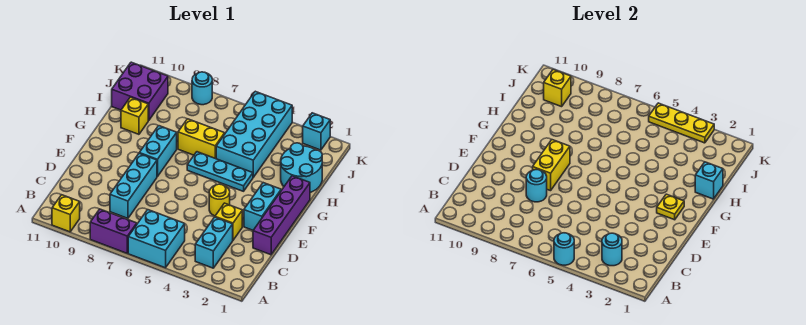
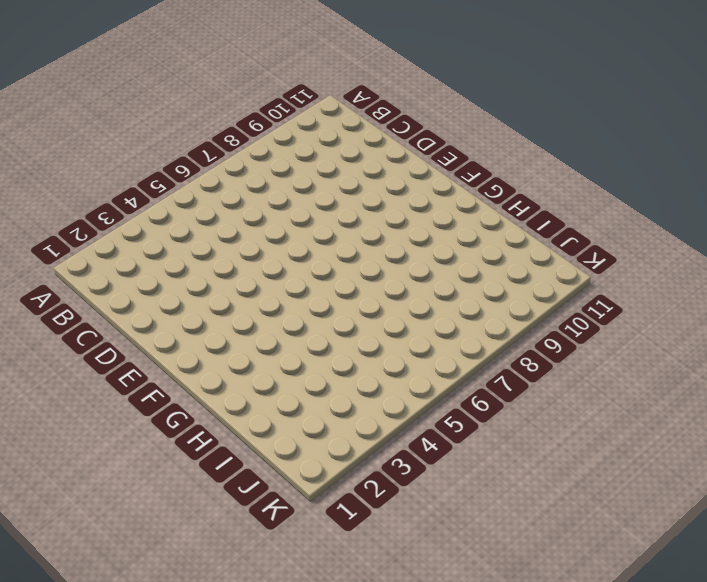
none -> cyan brick A5:B6 level 1
none -> purple brick A7:A8 level 1
none -> yellow brick A10 level 1

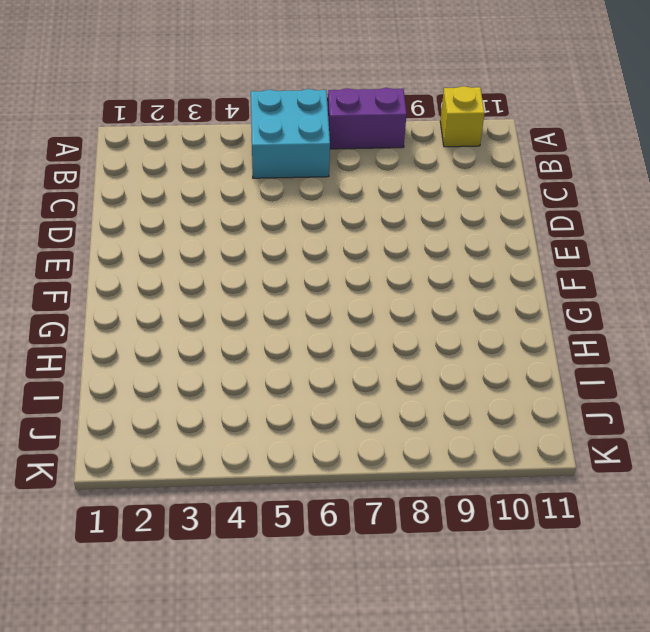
none -> cyan brick B3:C3 level 1
none -> cyan brick C8:E8 level 1
none -> purple brick D1:G1 level 1

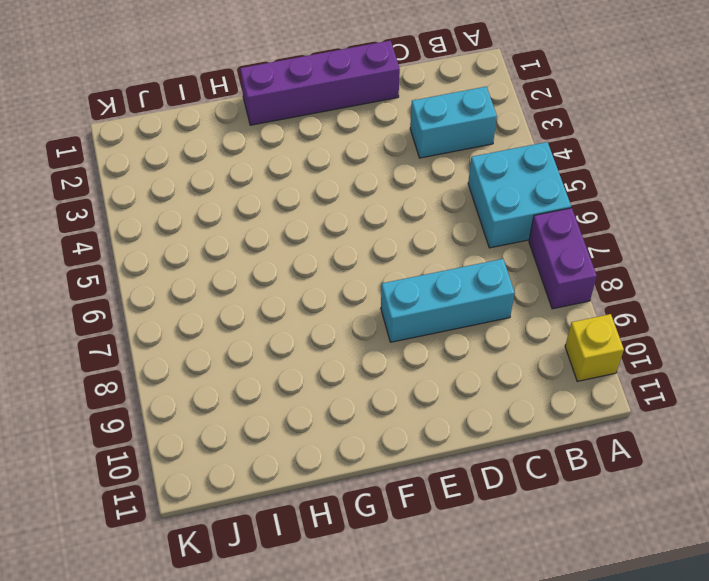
none -> yellow brick D3 level 1
none -> cyan brick E2:F2 level 1
none -> yellow round brick E4 level 1

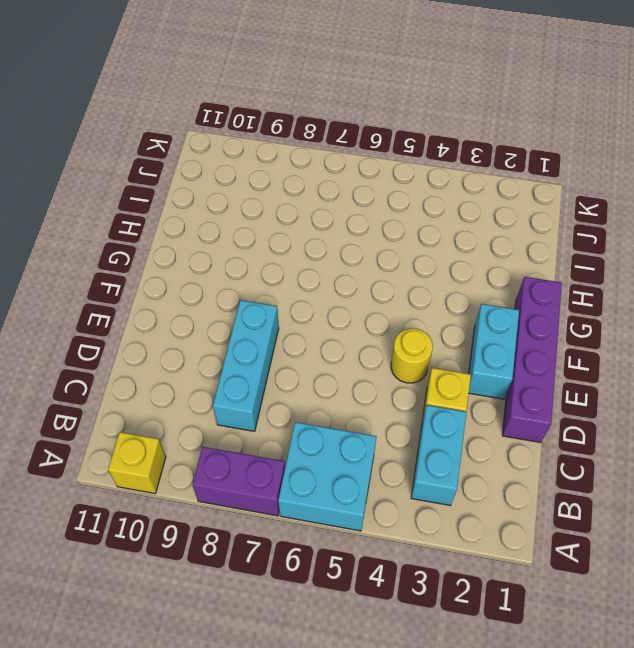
none -> cyan brick F8:G8 level 1
none -> cyan plate G4:G6 level 1
none -> cyan round brick H1:I2 level 1

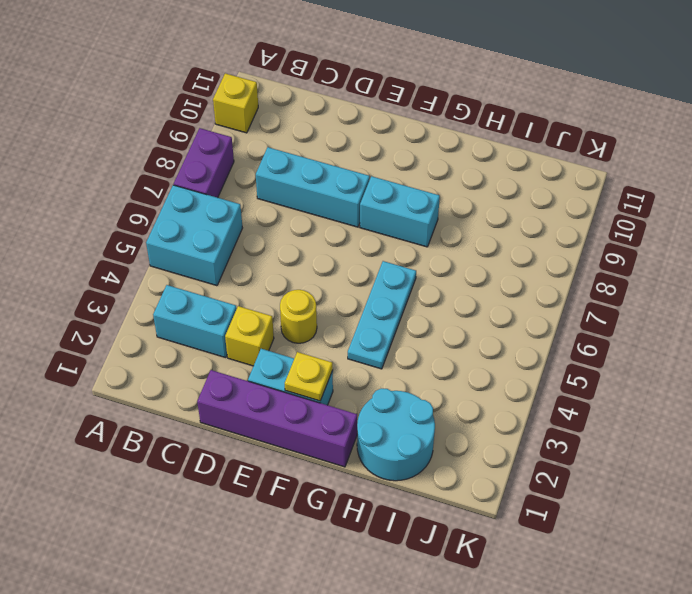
none -> cyan brick H4:K5 level 1
none -> yellow brick H6:H7 level 1
none -> yellow brick H10 level 1

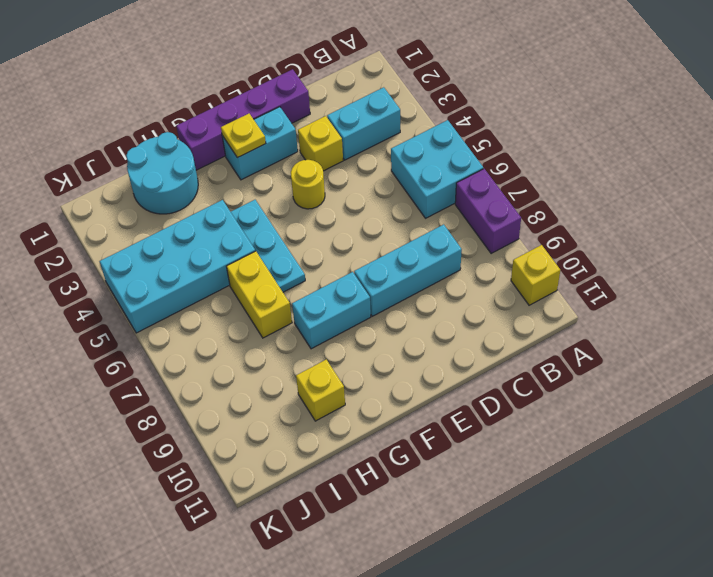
none -> purple brick I10:J11 level 1
none -> cyan brick K2 level 1
none -> cyan round brick K8 level 1

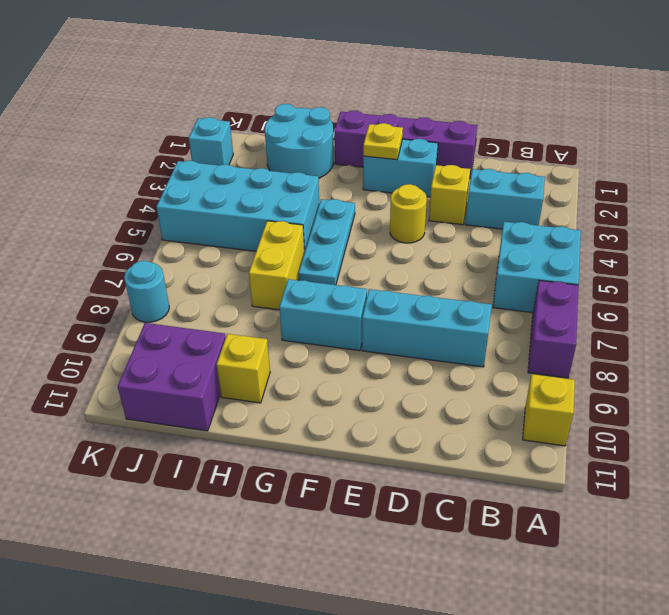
none -> cyan round brick A5 level 2
none -> cyan round brick B3 level 2
none -> cyan round brick D8 level 2

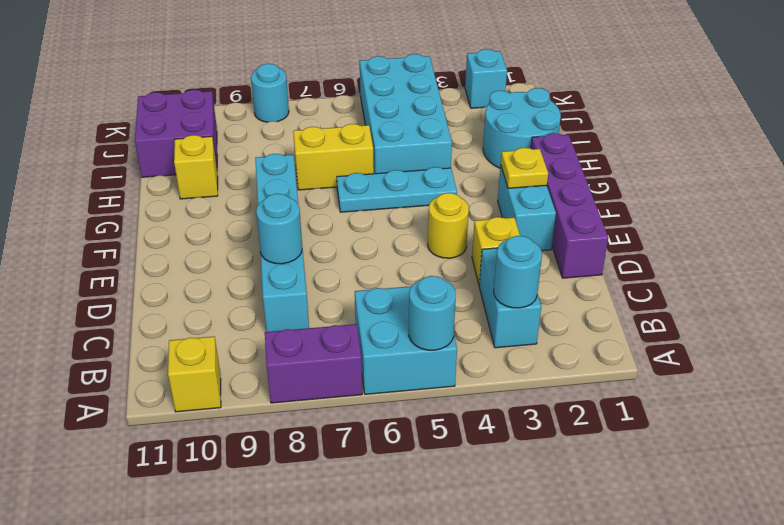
none -> yellow brick E8:F8 level 2
none -> cyan brick H1 level 2
none -> yellow brick J10 level 2

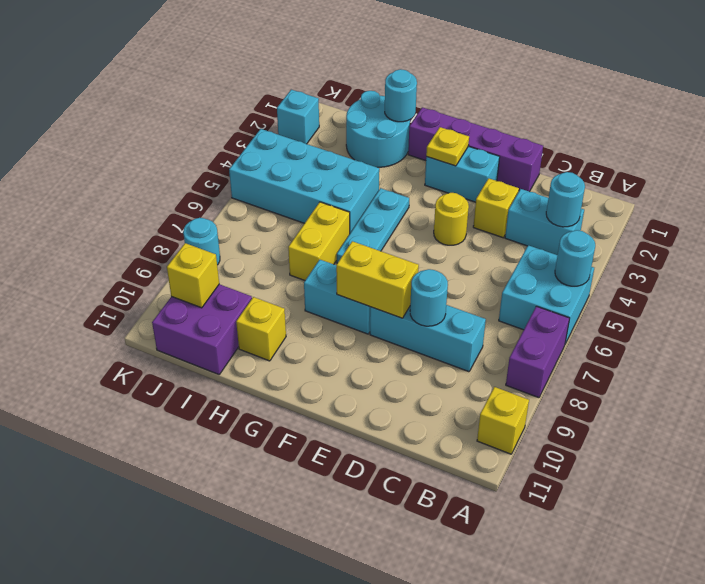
cyan round brick H1 level 2 -> cyan brick H1 level 2
none -> yellow plate K3:K5 level 2

